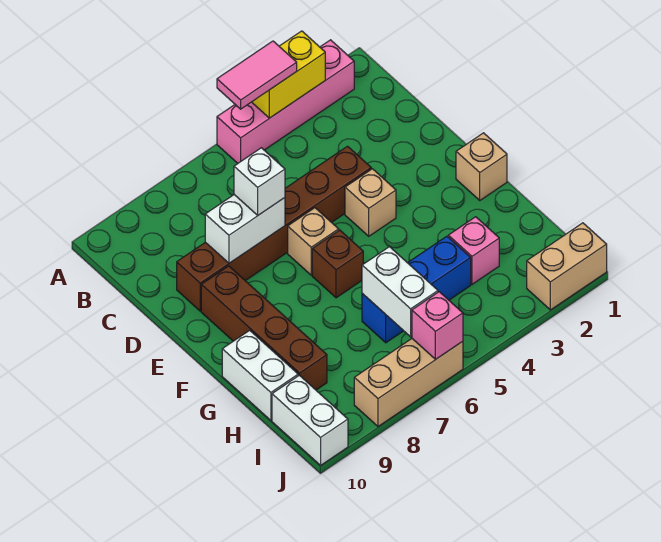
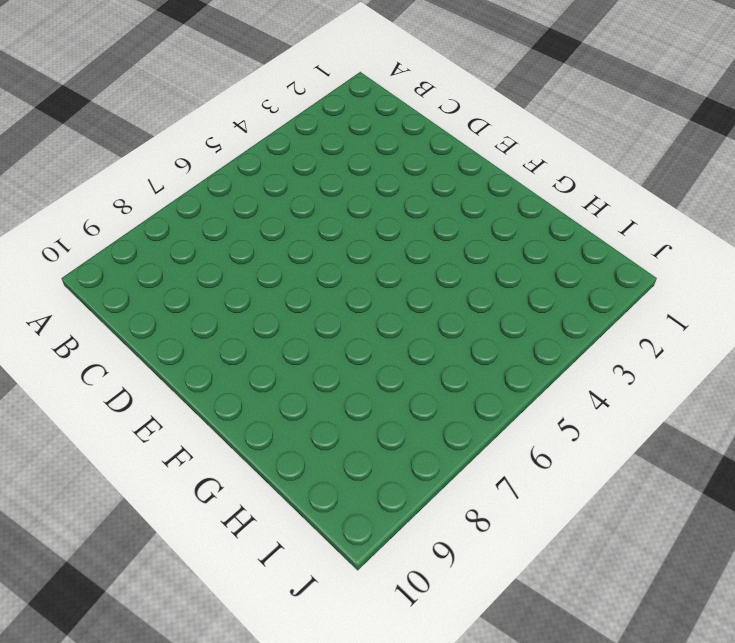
none -> pink brick A2:A5 level 1
none -> brown brick D4:D9 level 1
none -> tan brick E4 level 1

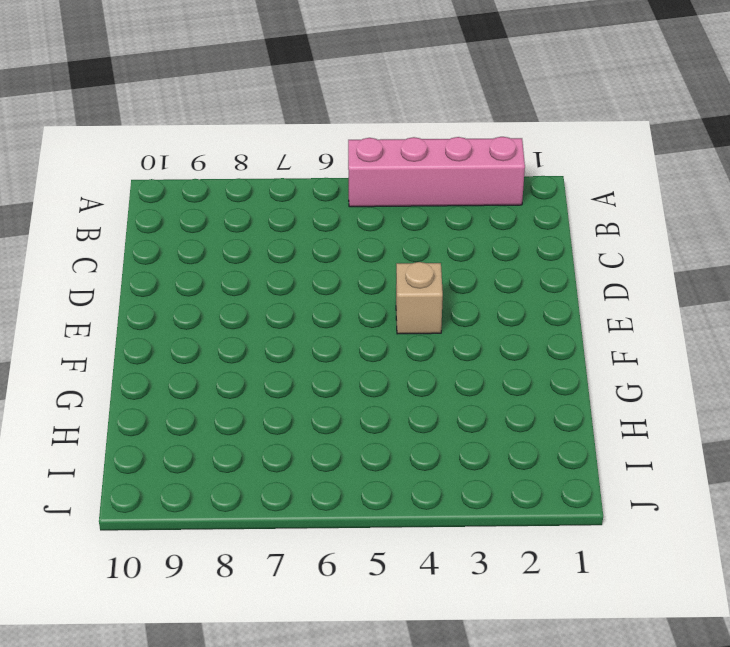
none -> brown brick D4:D9 level 1
none -> tan brick E6 level 1
none -> brown brick E9:H9 level 1

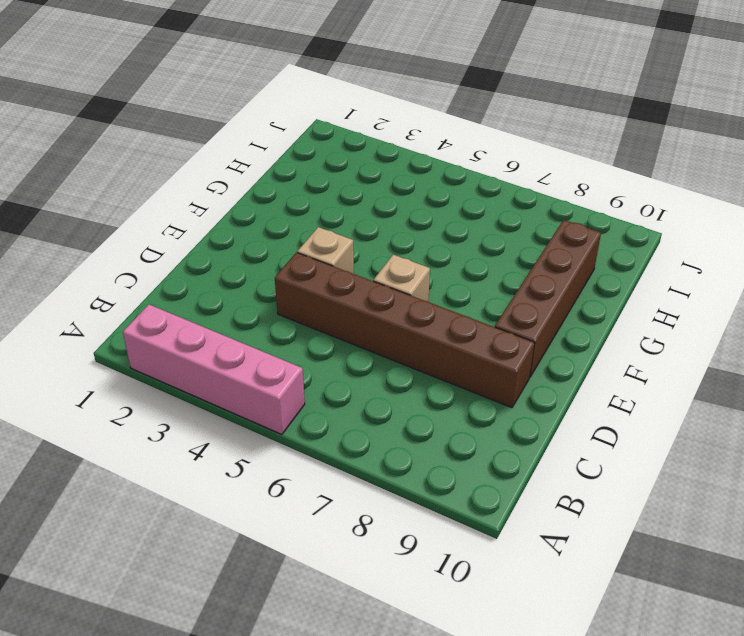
none -> tan brick F1 level 1
none -> brown brick F6 level 1
none -> white brick G10:H10 level 1

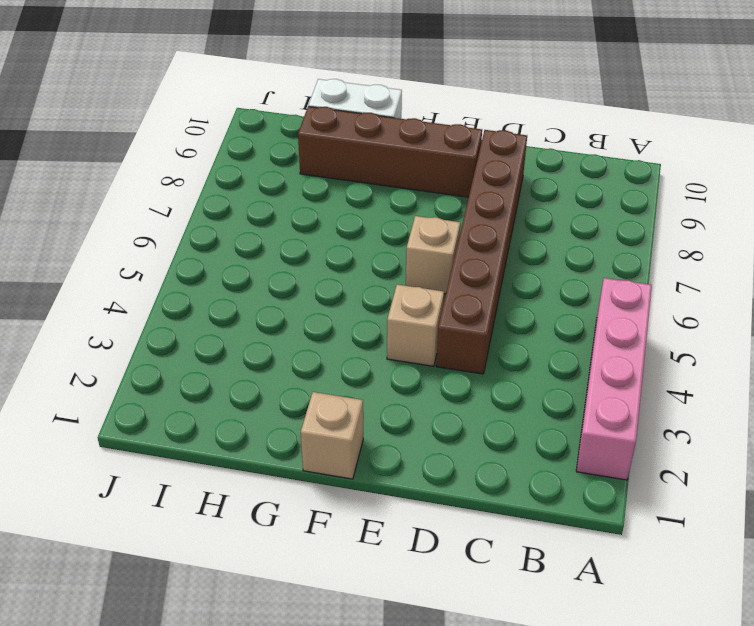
none -> brown brick F6 level 1
none -> pink brick H3 level 1
none -> blue brick H4:H6 level 1

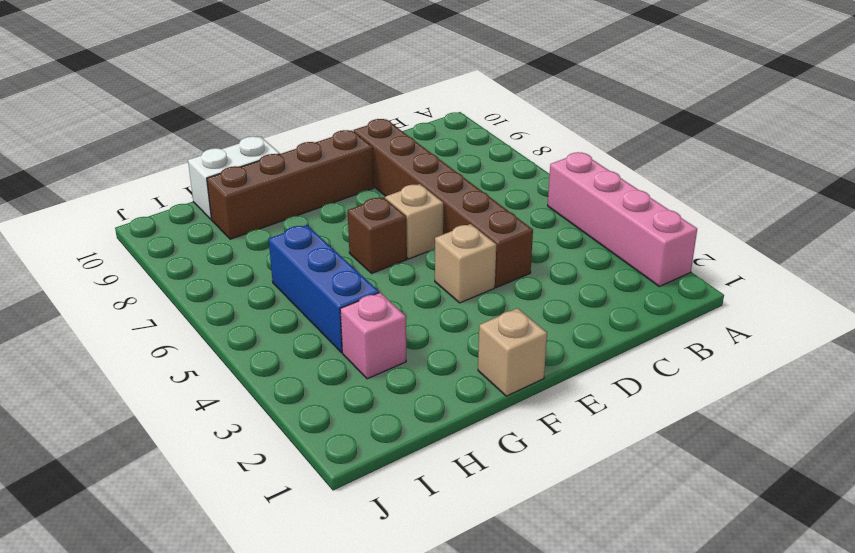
none -> white brick I10:J10 level 1
none -> tan brick J1:J2 level 1
none -> tan brick J6:J8 level 1

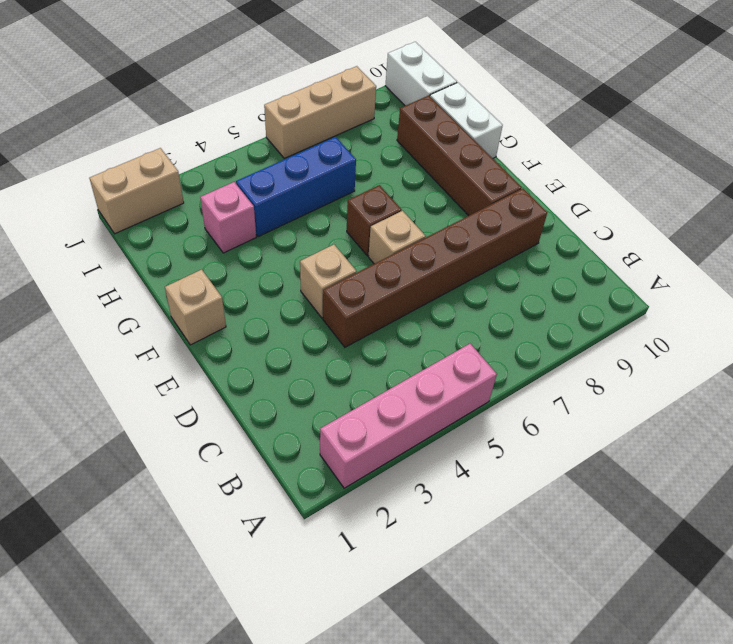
none -> yellow brick A3:A4 level 2
none -> white brick D7:D8 level 2
none -> white brick H6:I6 level 2

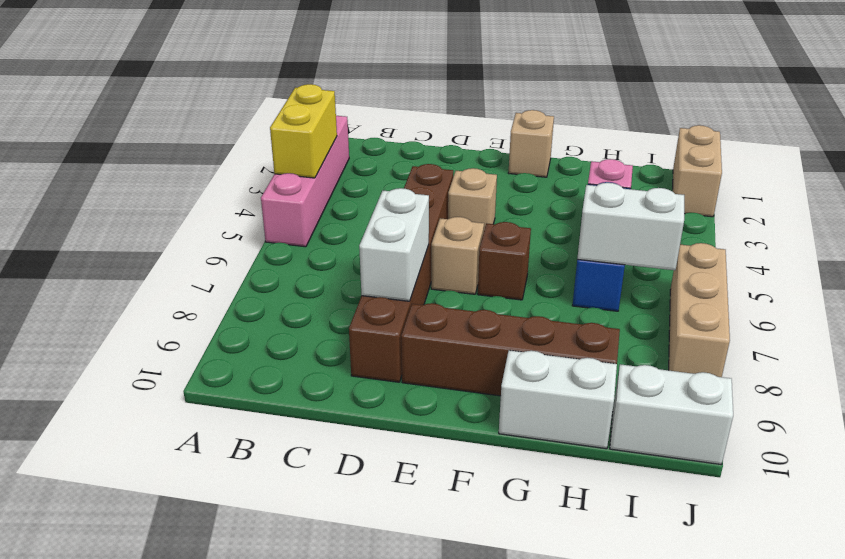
none -> pink brick J6 level 2
none -> pink tile A4:A5 level 3
none -> white brick D7 level 3

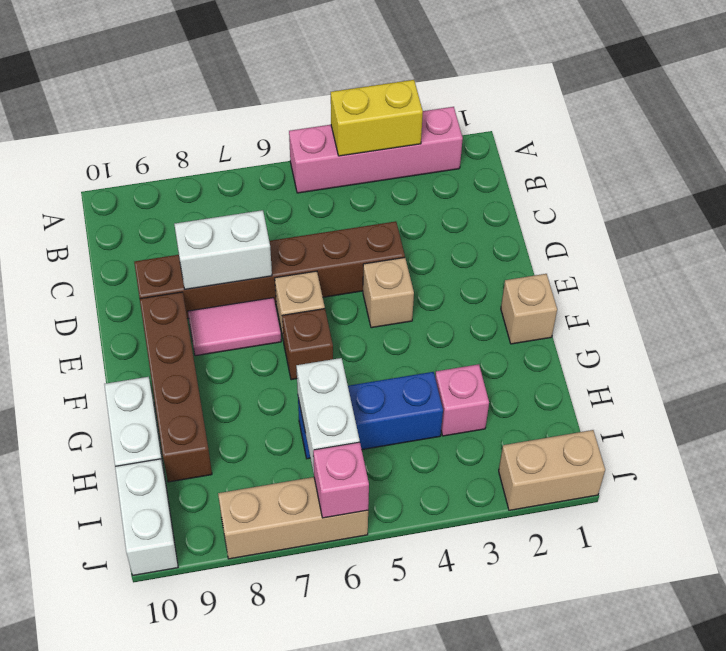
pink tile E7:E8 level 1 -> pink tile A4:A5 level 3
none -> white brick D7 level 3

